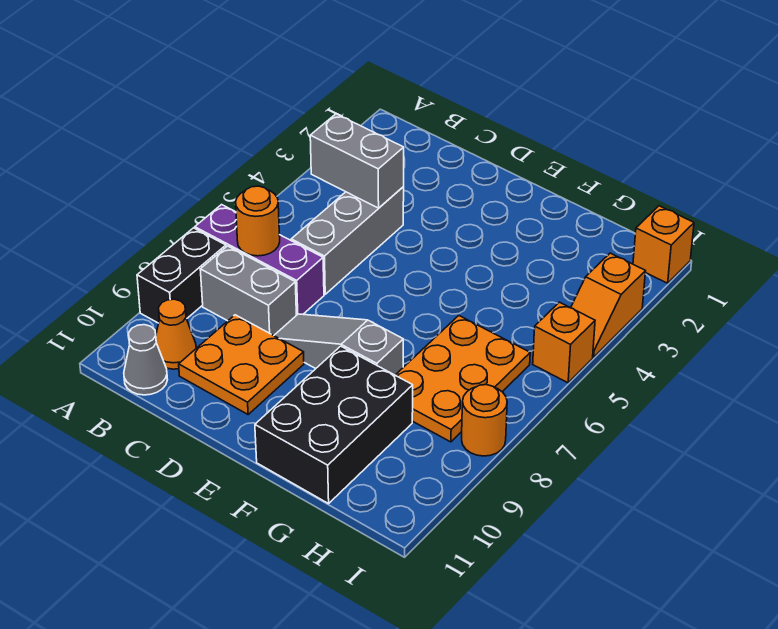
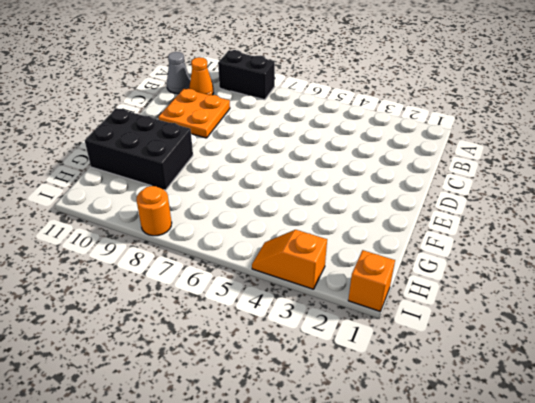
none -> purple brick A7:C7 level 1
none -> grey brick B8:C8 level 1
none -> grey brick C4:C6 level 1

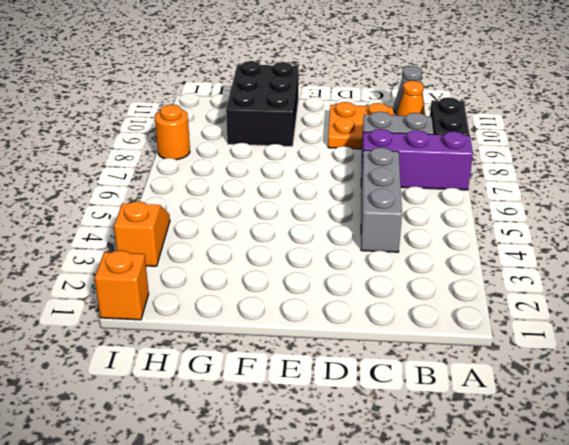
none -> grey slope D8:F8 level 1 top F
none -> orange plate G6:H8 level 1
none -> orange brick I5 level 1

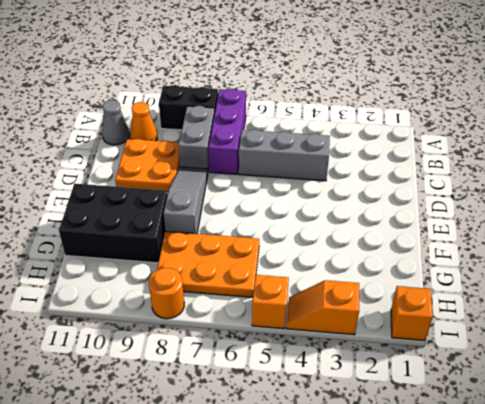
none -> grey brick B4:C4 level 2
none -> orange round brick B7 level 2

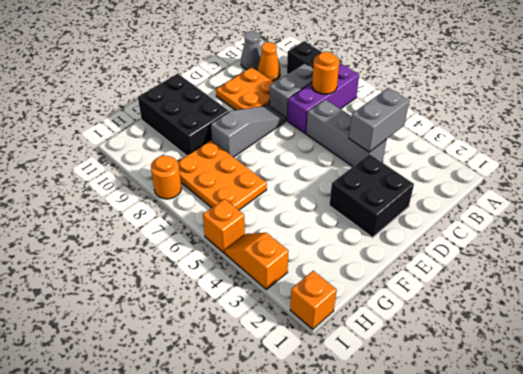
black brick D2:E3 level 1 -> none

